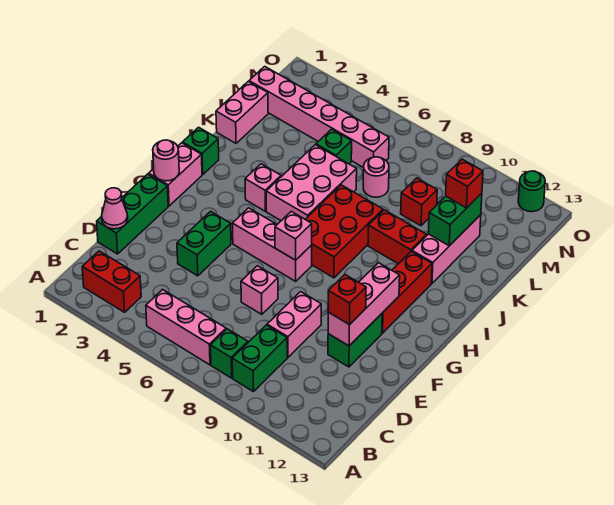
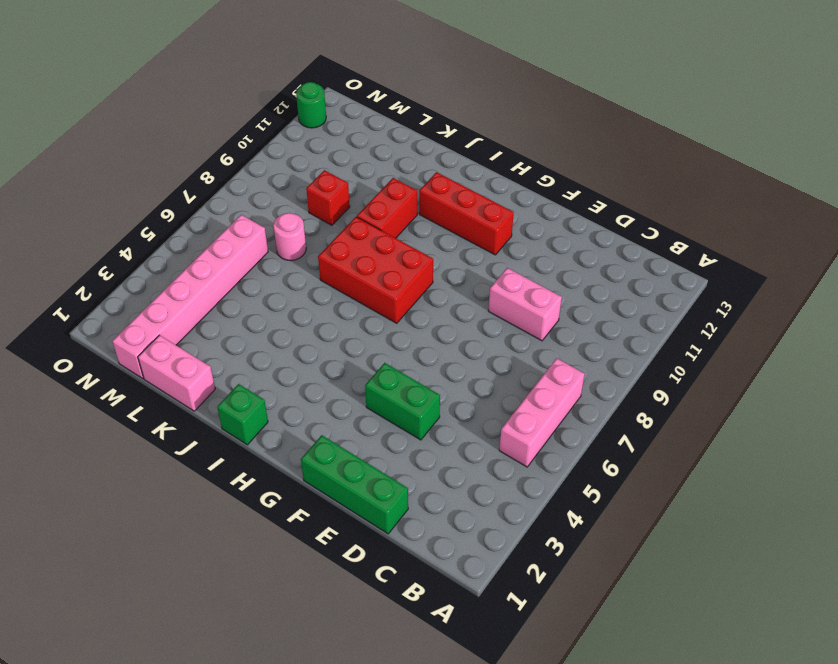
none -> red brick B2:B3 level 1
none -> green brick B8 level 1
none -> green brick B9:C9 level 1
none -> pink brick E7 level 1

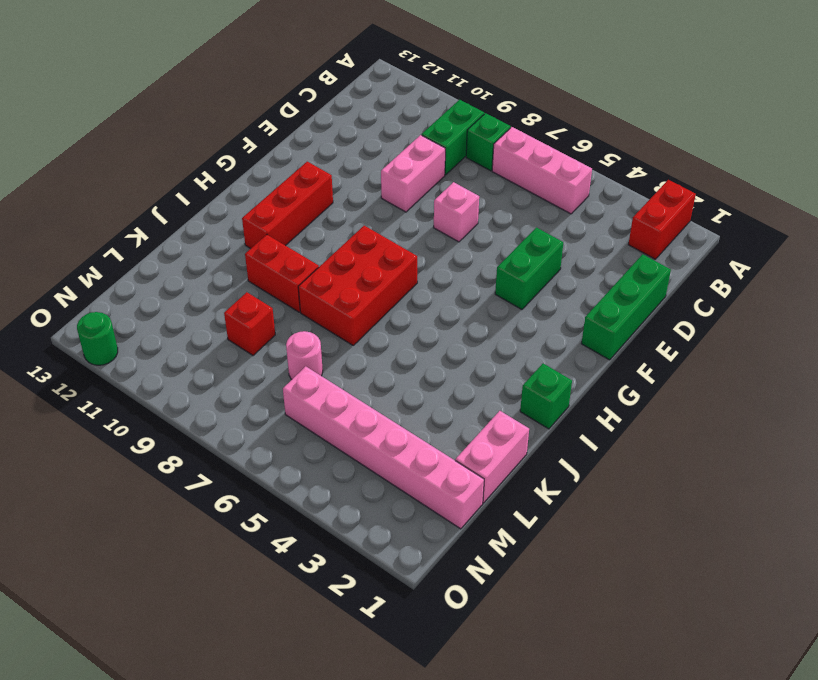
red brick A2:B2 level 1 -> red brick B2:B3 level 1
none -> green brick E11:F11 level 1
none -> pink brick G1:H1 level 1
none -> pink brick G5:G7 level 1
none -> pink brick I4 level 1

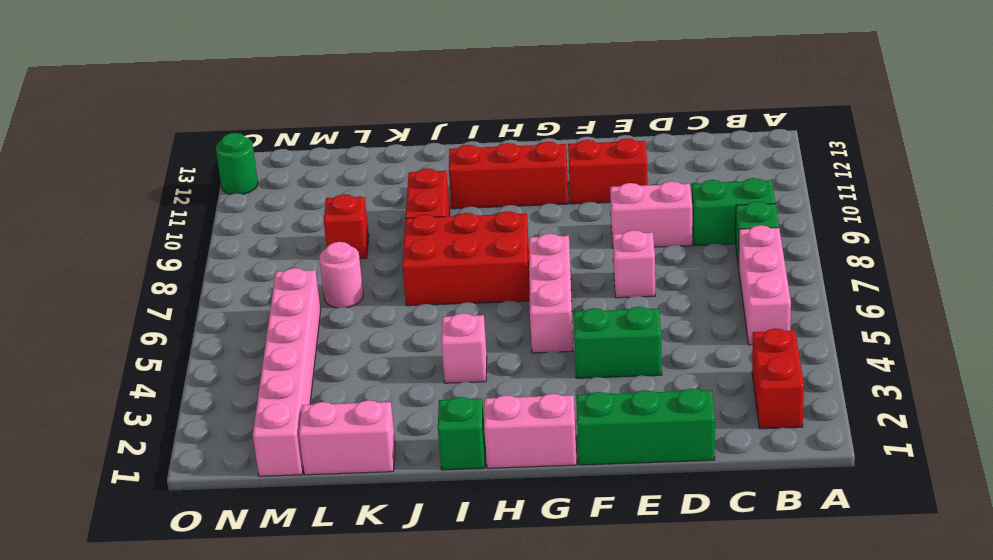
red brick E11:F11 level 1 -> green brick E11:F11 level 1
none -> pink brick I5:K6 level 1
none -> pink brick J11:L11 level 1
none -> green brick L5 level 1
none -> pink cone D1 level 2

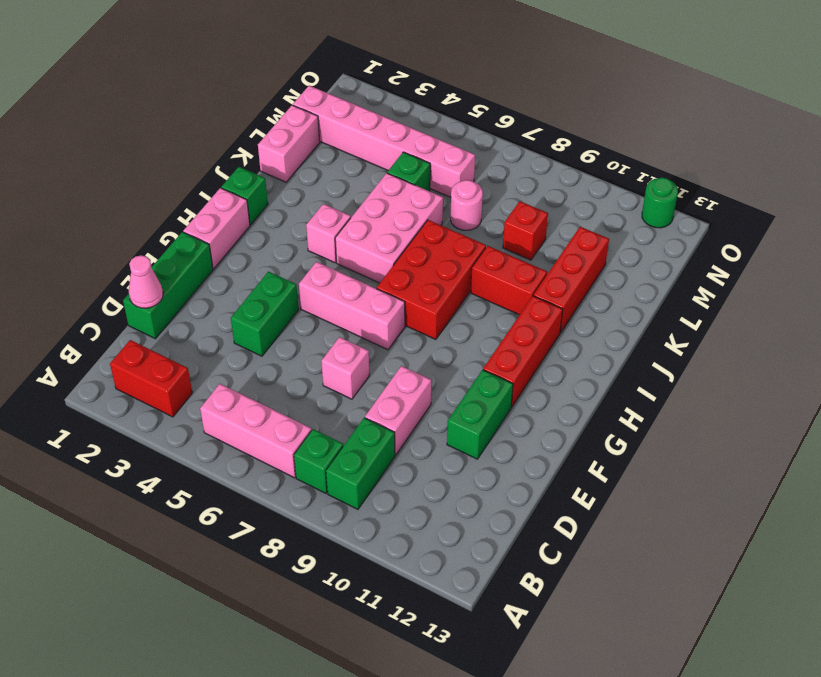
red brick J11:L11 level 1 -> pink brick J11:L11 level 1
none -> pink brick E11:G11 level 2
none -> pink round brick G1 level 2
none -> pink brick G7 level 2
none -> green brick K11:L11 level 2

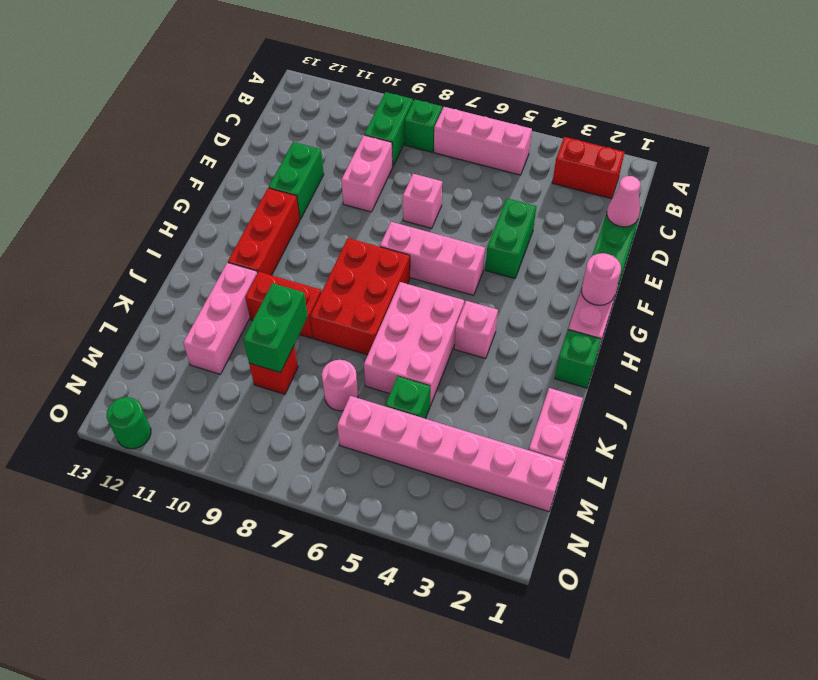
green brick K9:L9 level 2 -> green brick K11:L11 level 2
none -> pink brick E11:G11 level 2
none -> pink brick G7 level 2
none -> red brick E11 level 3
none -> red brick L11 level 3

